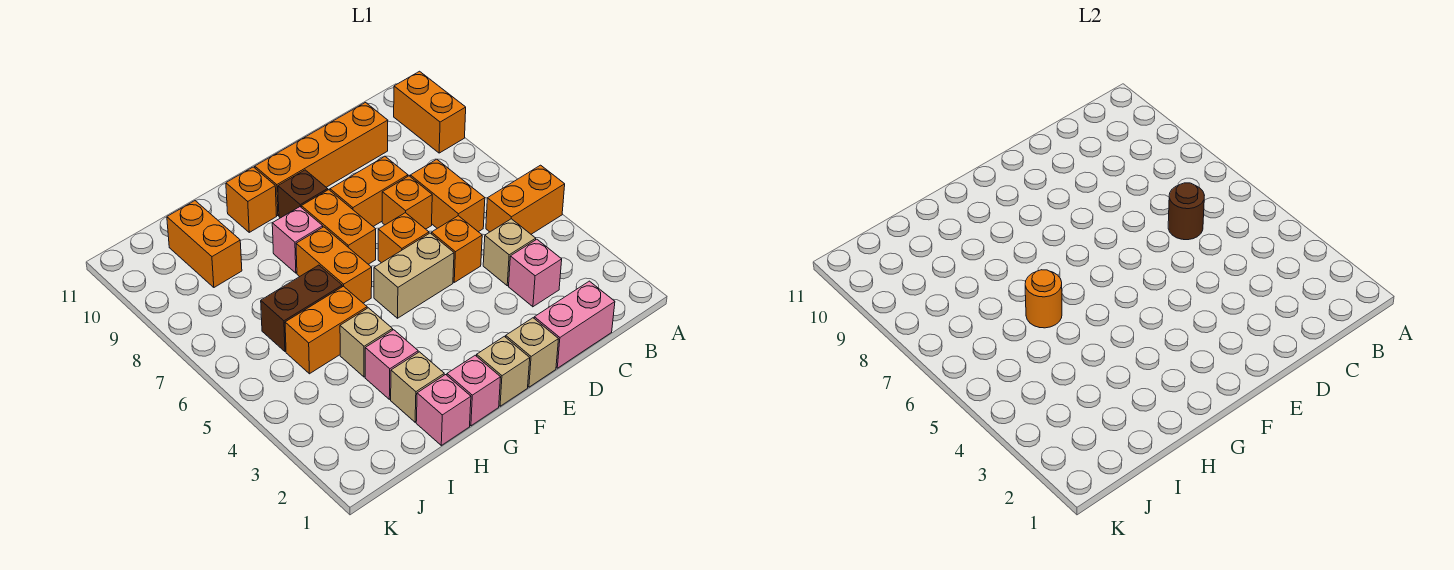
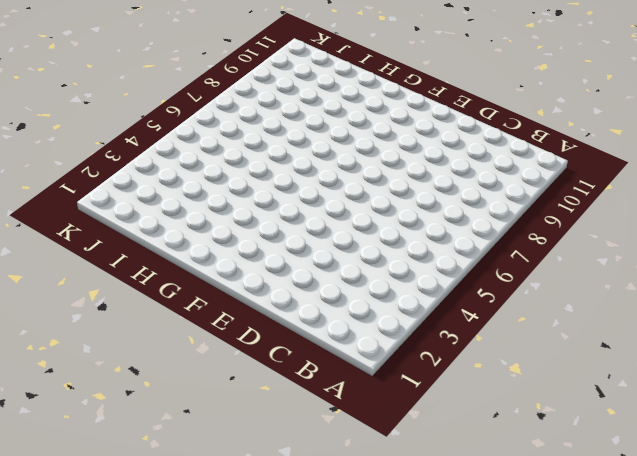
none -> orange brick A5:B5 level 1
none -> orange brick A9:A10 level 1
none -> pink brick C1:D1 level 1

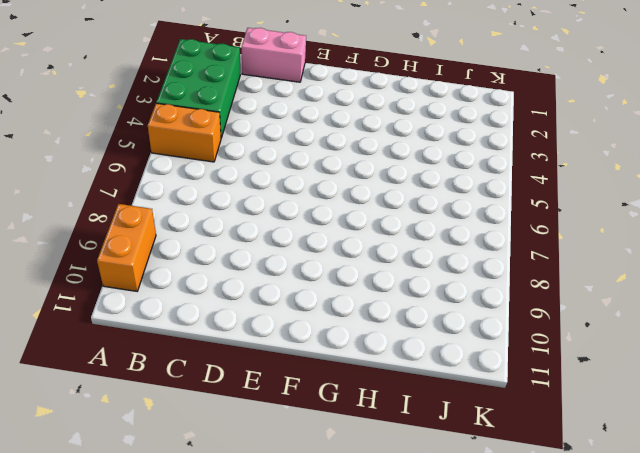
green brick A2:B4 level 1 -> none
none -> pink brick C3 level 1
none -> tan brick C4 level 1
none -> orange brick C6:C7 level 1

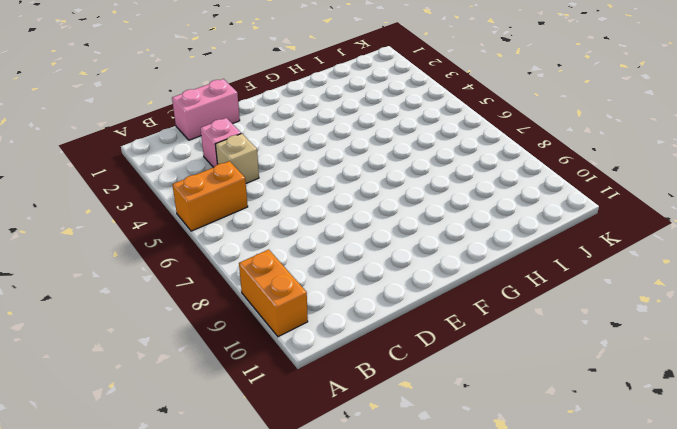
none -> orange brick C6:C7 level 1
none -> orange brick C10:F10 level 1
none -> orange brick D5 level 1

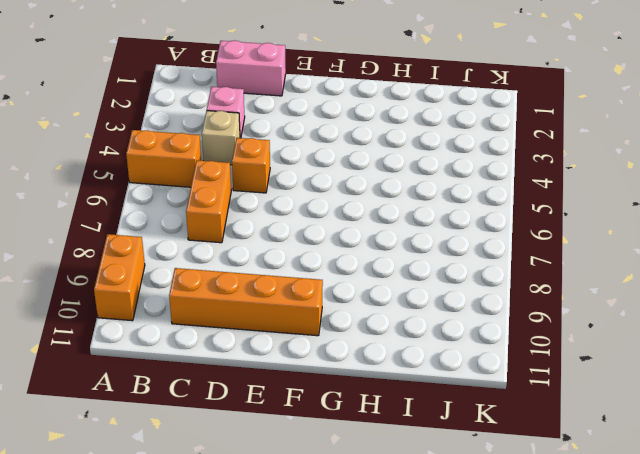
none -> orange brick D7 level 1
none -> orange brick D8:E8 level 1
none -> tan brick E1 level 1

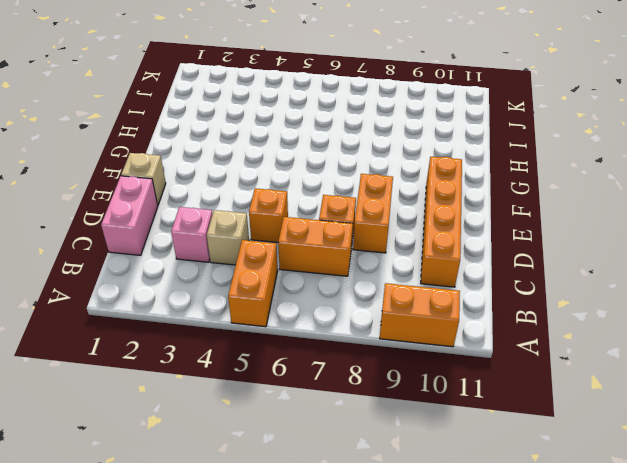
none -> tan brick E5:F5 level 1
none -> orange brick E6 level 1
none -> tan brick F1 level 1

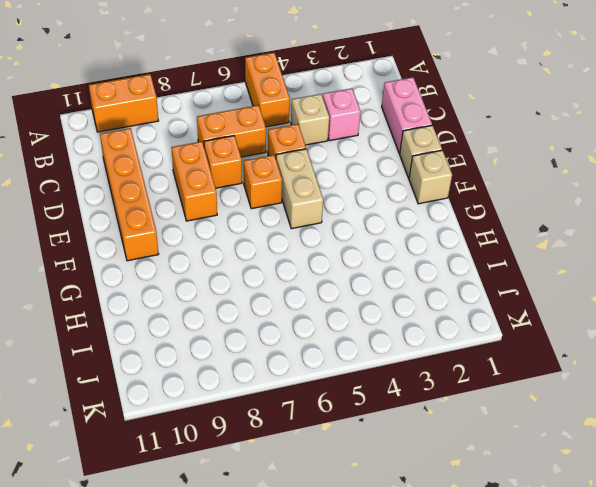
none -> orange brick F7:F8 level 1
none -> brown brick F9 level 1
none -> pink brick G1 level 1

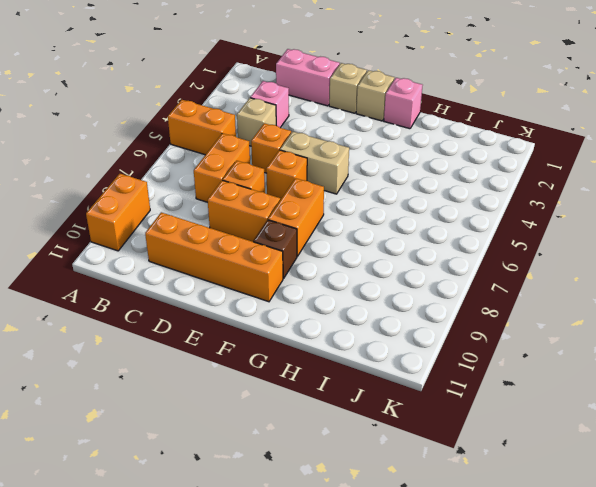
none -> orange brick G6:G7 level 1
none -> pink brick G8 level 1
none -> orange brick G10 level 1

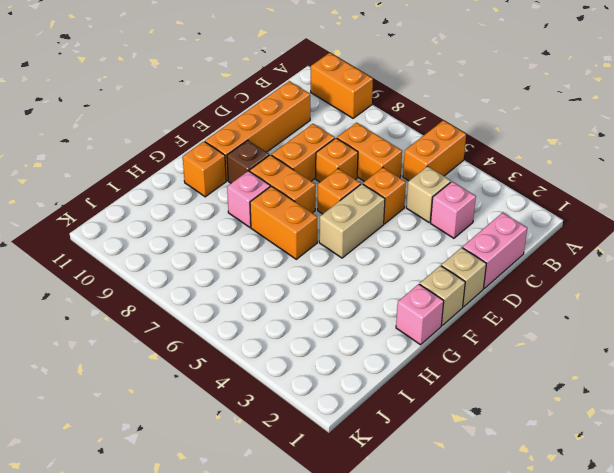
none -> pink brick H1 level 1
none -> tan brick H2 level 1
none -> pink brick H3 level 1

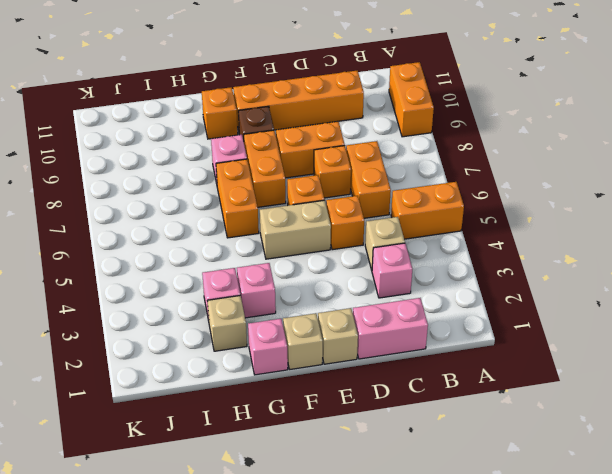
pink brick G3 level 1 -> pink brick H1 level 1
none -> tan brick H4 level 1
none -> orange brick H5:I5 level 1
none -> brown brick H6:I6 level 1

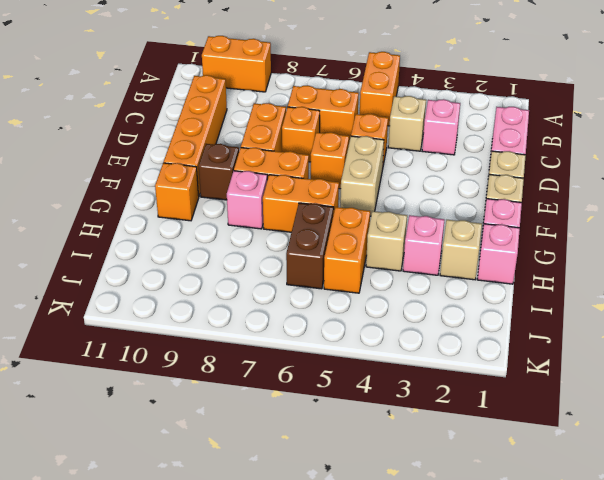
none -> orange brick I9:I10 level 1
none -> brown round brick C6 level 2
none -> orange round brick H6 level 2

